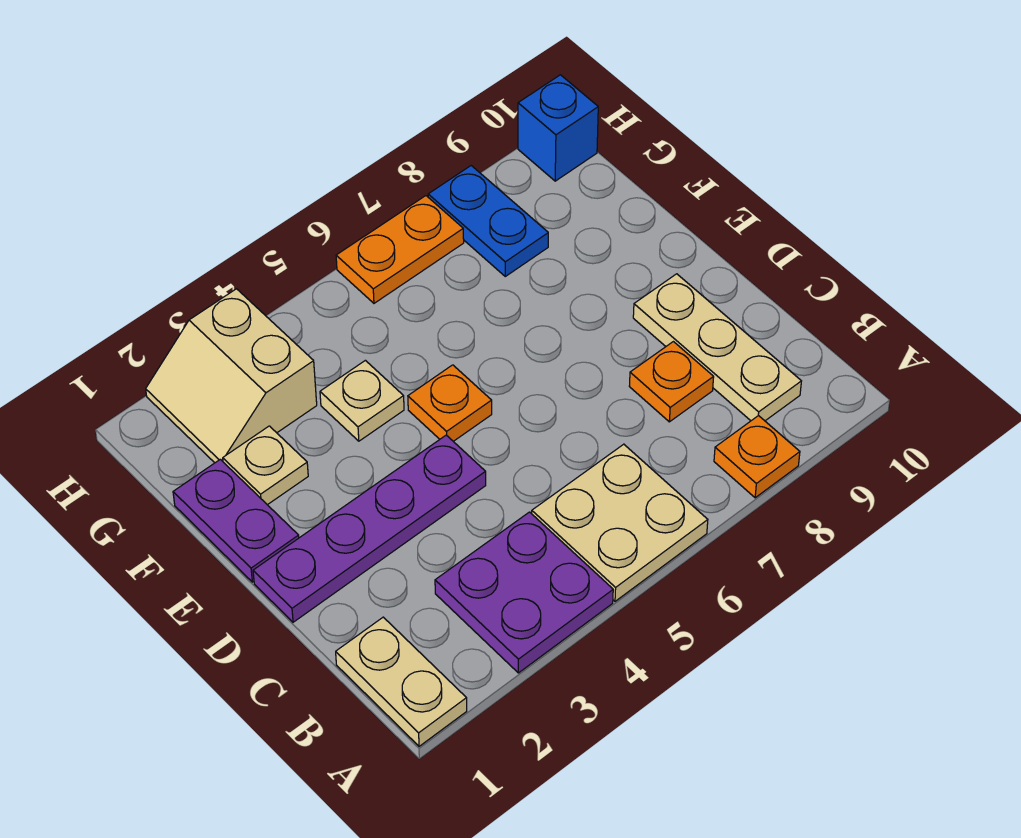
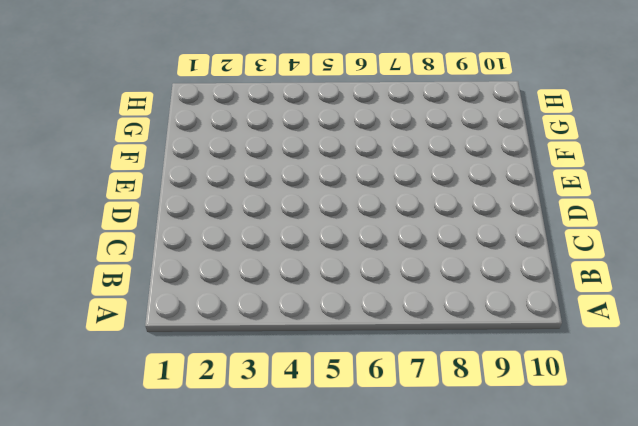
none -> tan plate A1:B1 level 1
none -> purple plate A3:B4 level 1
none -> tan plate A5:B6 level 1

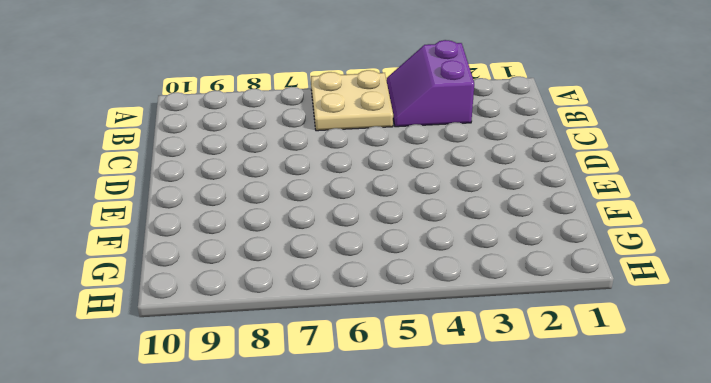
purple slope A3:B4 level 1 top 3 -> purple plate A3:B4 level 1
none -> tan plate A1:B1 level 1
none -> orange plate A8 level 1
none -> tan plate B9:D9 level 1

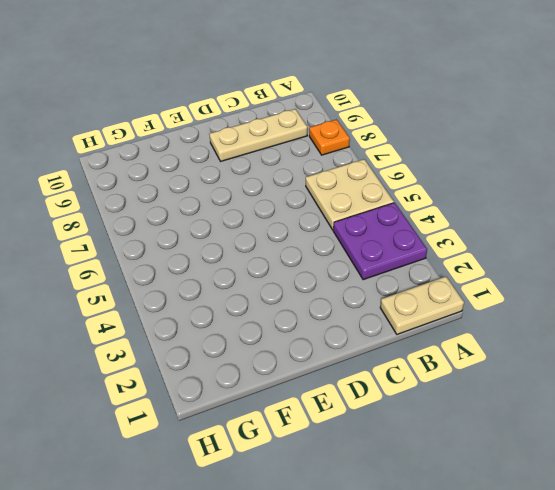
none -> orange plate C8 level 1
none -> purple plate D1:D4 level 1
none -> purple plate E1:F1 level 1

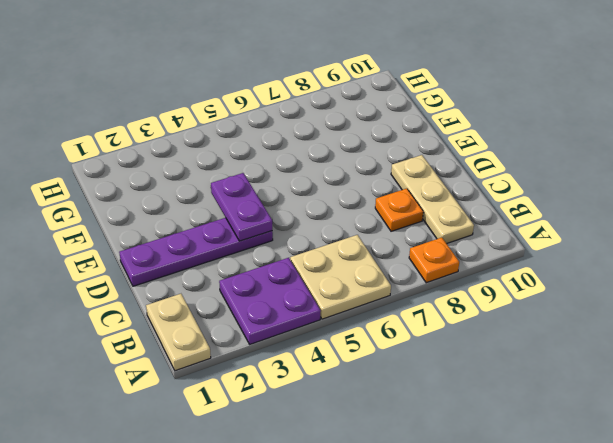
purple plate D4:E4 level 2 -> purple plate E1:F1 level 1
none -> orange plate E5 level 1
none -> tan plate F2 level 1
none -> tan plate F4 level 1

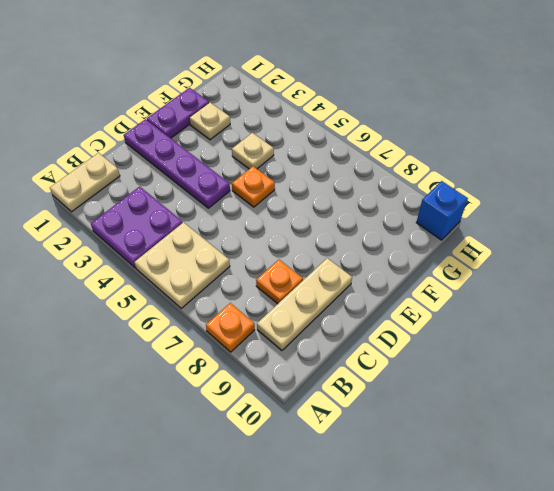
none -> tan slope G2:H3 level 1 top 3
none -> blue plate G8:H8 level 1
none -> orange plate H6:H7 level 1

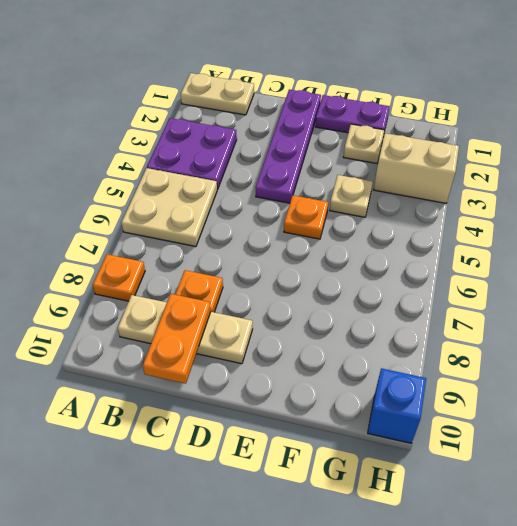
orange plate C9:C10 level 2 -> orange plate H6:H7 level 1
none -> blue plate G8:H8 level 1

